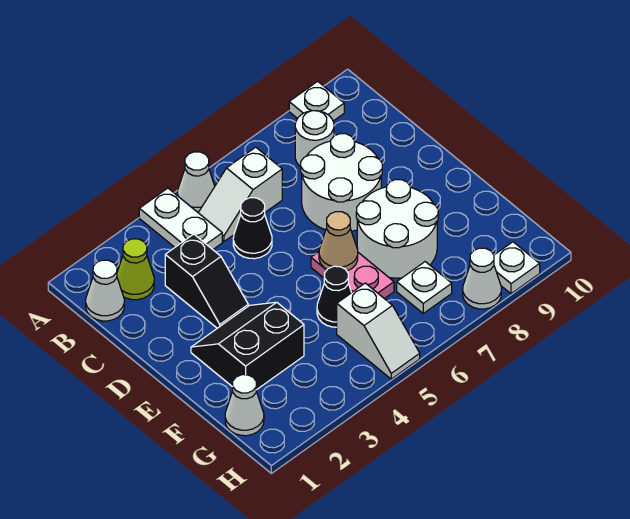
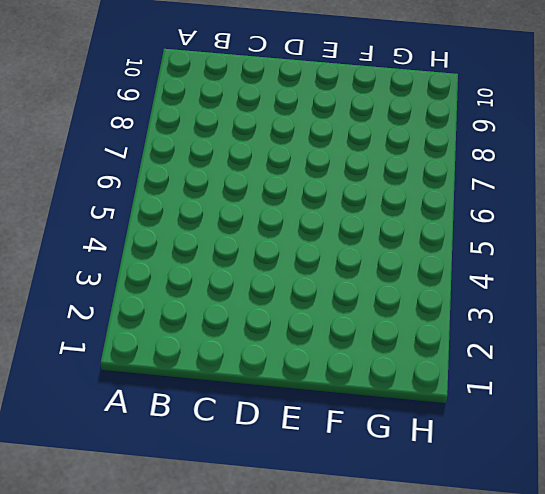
none -> white plate A4:B4 level 1
none -> white cone A5 level 1
none -> white plate A9 level 1

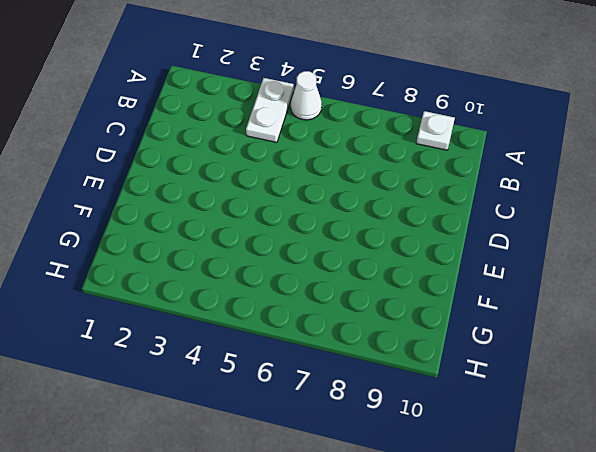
none -> white cone B1 level 1
none -> lime cone B2 level 1
none -> white slope B5:B6 level 1 top 6

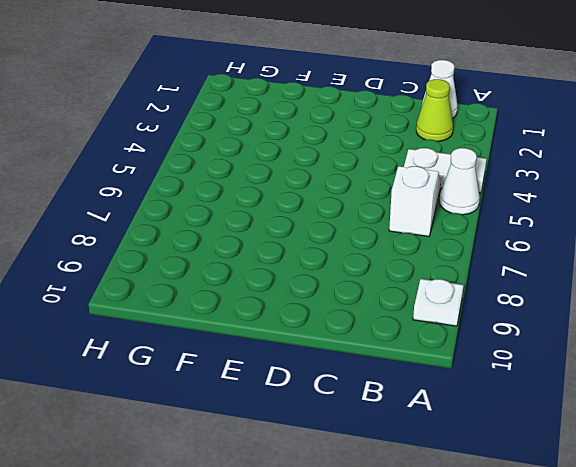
none -> white round brick B8 level 1
none -> black slope C3:D3 level 1 top C
none -> black cone C5 level 1

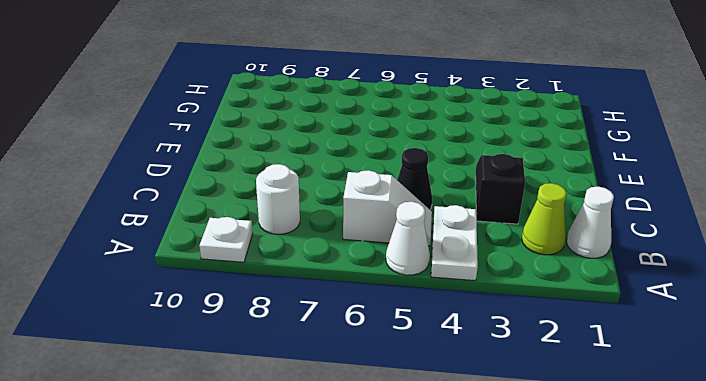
none -> white round brick C7:D8 level 1
none -> black slope E2:F3 level 1 top F
none -> pink plate E6:F6 level 1

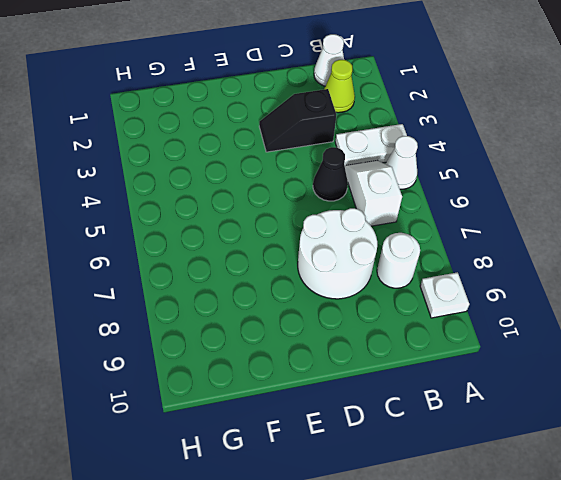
none -> black slope E2:F3 level 1 top F
none -> pink plate E6:F6 level 1
none -> white round brick E7:F8 level 1

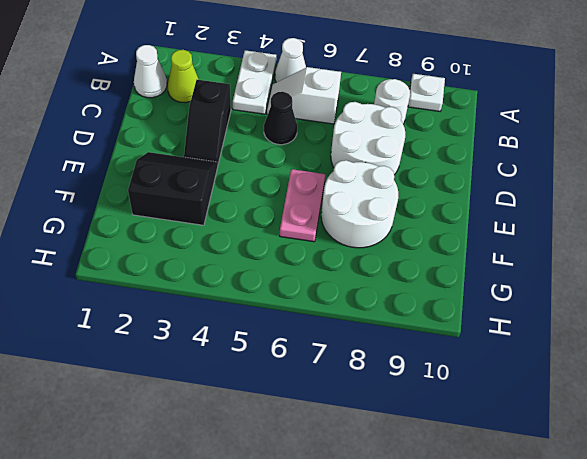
none -> black cone F5 level 1
none -> white cone G1 level 1
none -> white slope G5:H5 level 1 top G

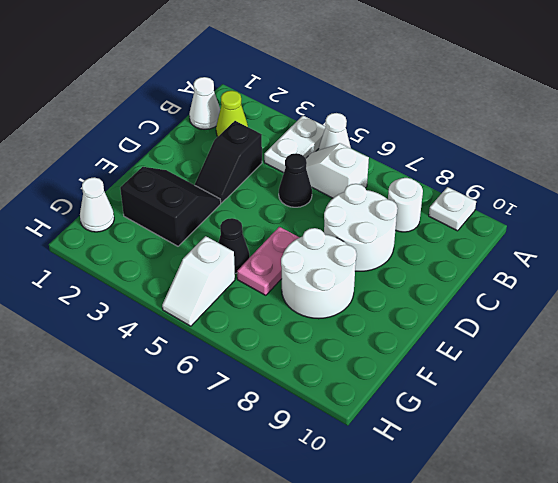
none -> white plate G7 level 1
none -> white cone H8 level 1
none -> white plate H9 level 1

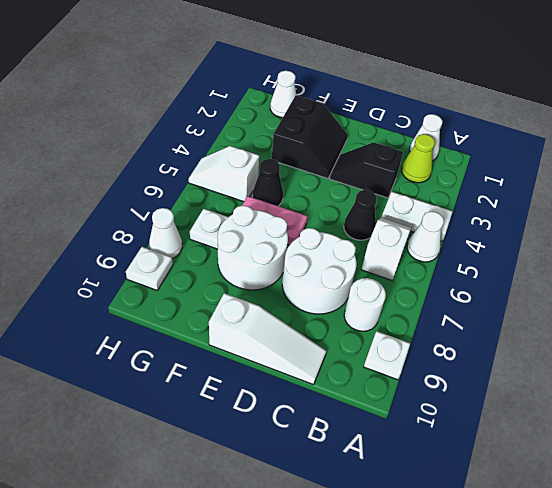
white slope C10:E10 level 1 top E -> none
none -> tan cone E6 level 2

